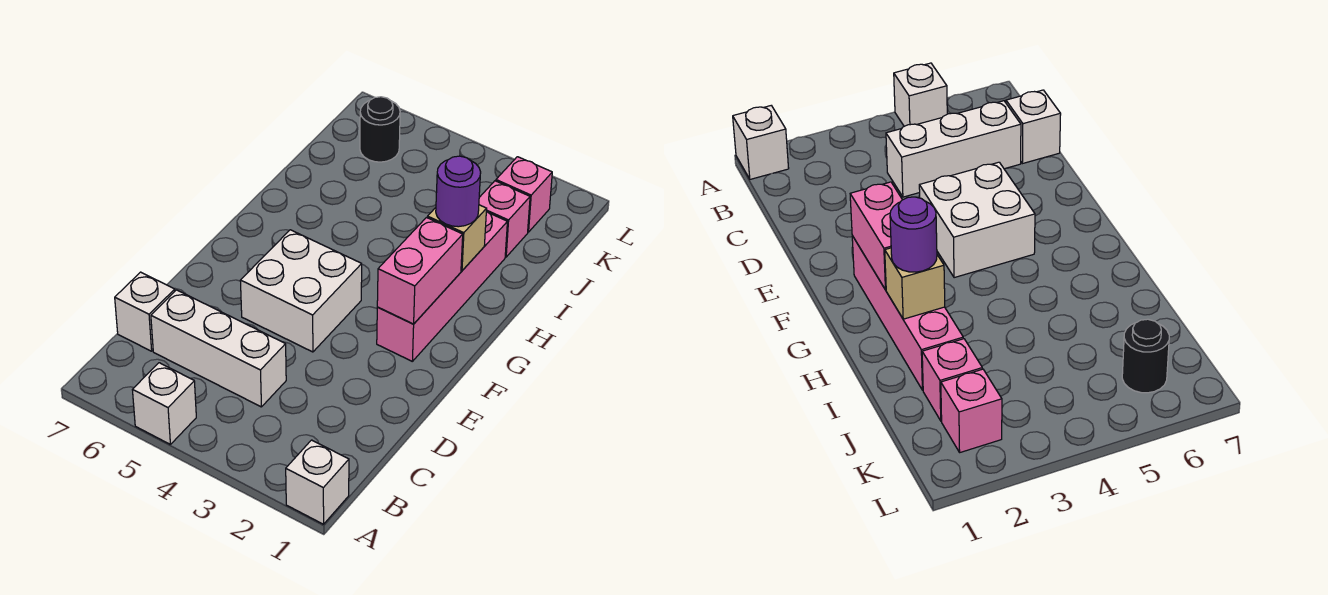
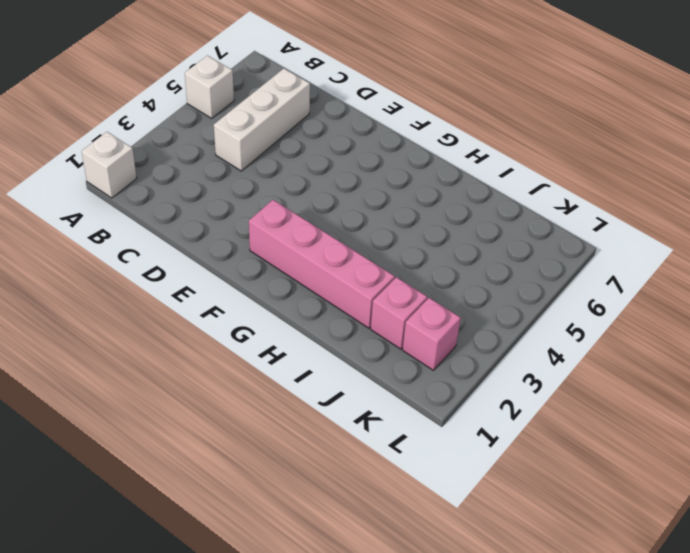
none -> white brick C7 level 1
none -> white brick E4:F5 level 1
none -> black round brick K6 level 1

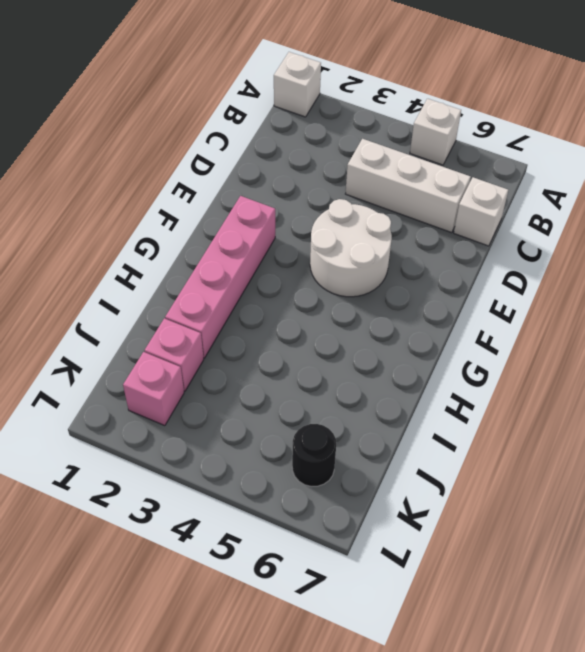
white round brick E4:F5 level 1 -> white brick E4:F5 level 1
none -> pink brick F2:G2 level 2
none -> tan brick H2 level 2
none -> purple round brick H2 level 3

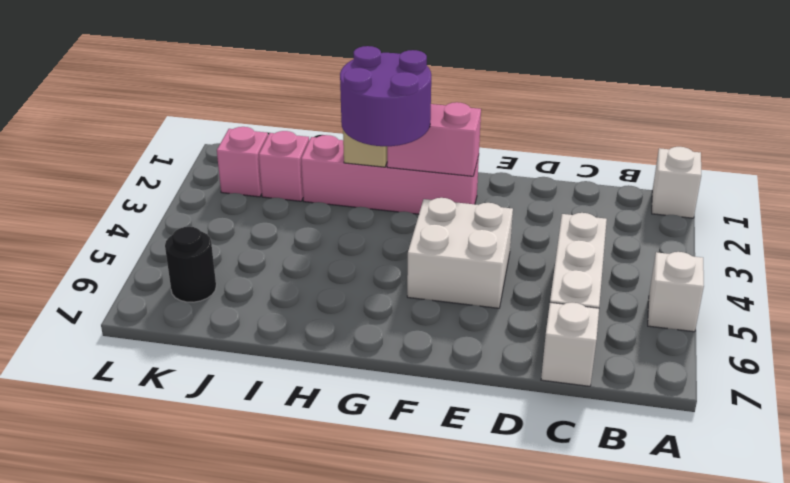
purple round brick G2:H3 level 3 -> purple round brick H2 level 3

